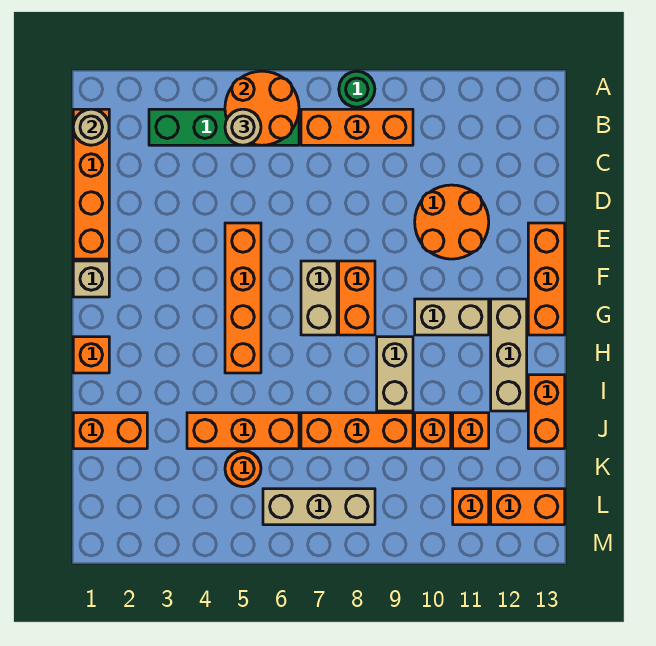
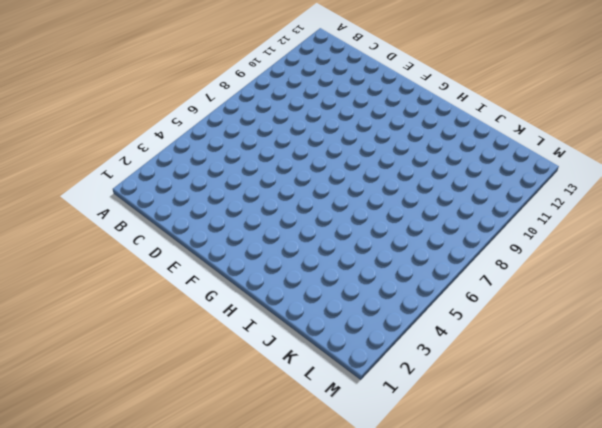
none -> green round brick A8 level 1
none -> orange brick B1:E1 level 1
none -> green brick B3:B6 level 1

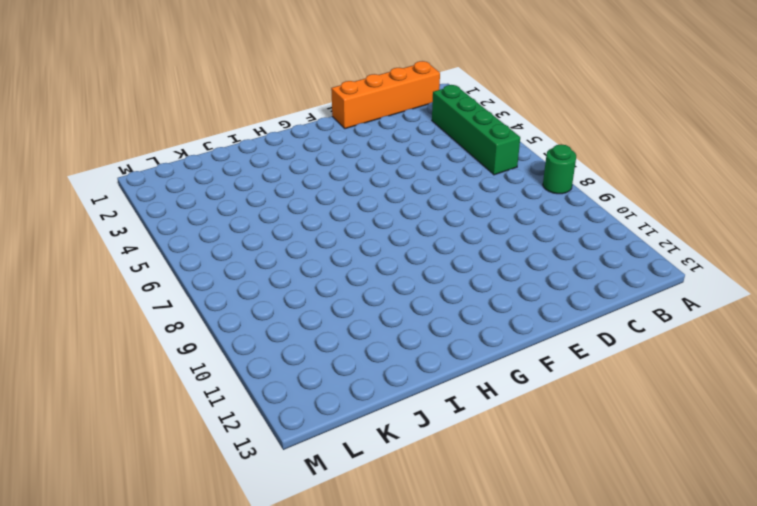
none -> orange brick B7:B9 level 1
none -> orange round brick D10:E11 level 1
none -> orange brick E5:H5 level 1

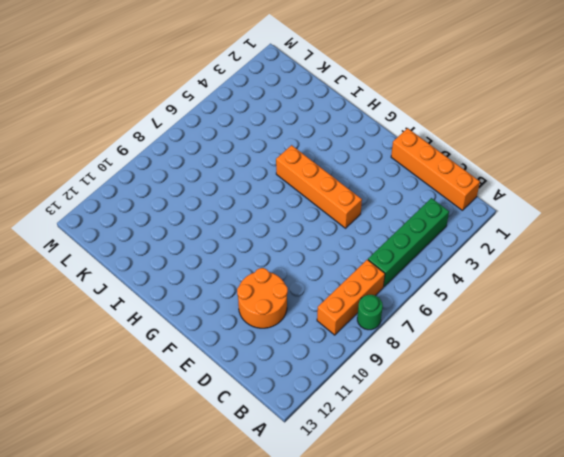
none -> orange brick E13:G13 level 1
none -> tan brick F1 level 1
none -> tan brick F7:G7 level 1

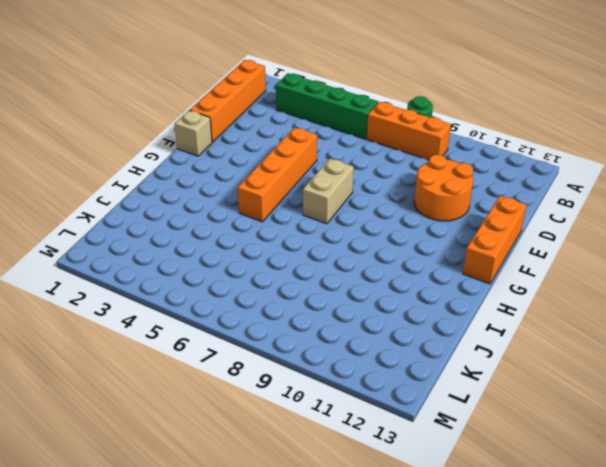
none -> orange brick F8:G8 level 1
none -> tan brick G10:G11 level 1
none -> tan brick G12:I12 level 1

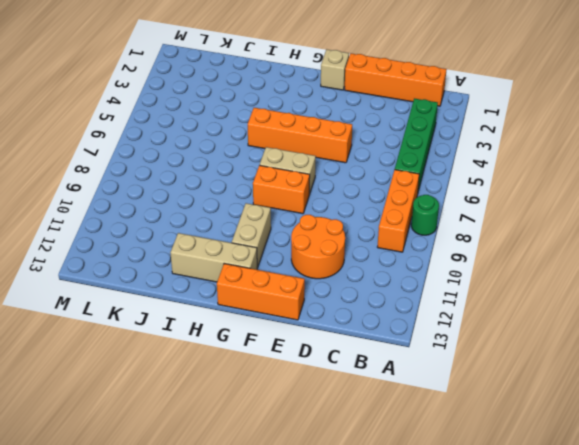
none -> orange brick H1 level 1
none -> tan brick H9:I9 level 1
none -> orange brick I13:J13 level 1

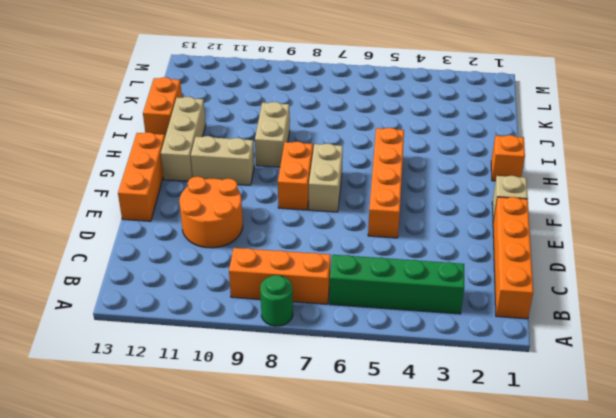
none -> orange brick J1:J2 level 1
none -> orange brick J4:J6 level 1
none -> orange brick J7:J9 level 1

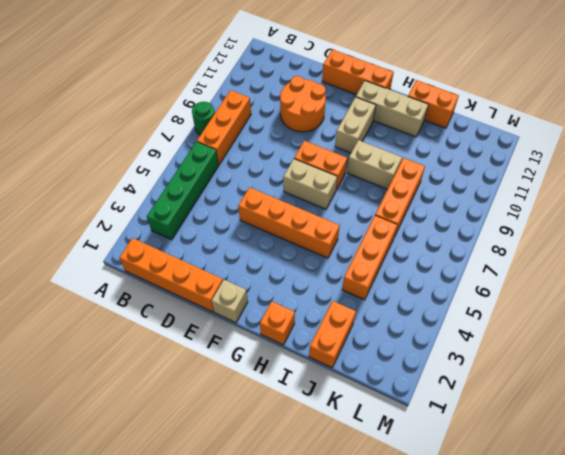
none -> orange brick J10 level 1
none -> orange brick J11 level 1
none -> orange round brick K5 level 1

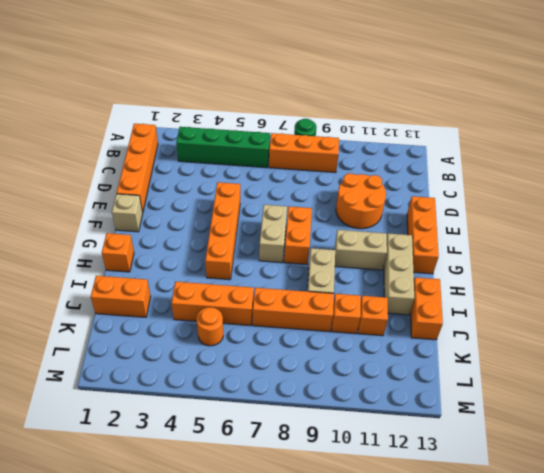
none -> tan brick L6:L8 level 1
none -> orange brick L11 level 1
none -> orange brick L12:L13 level 1

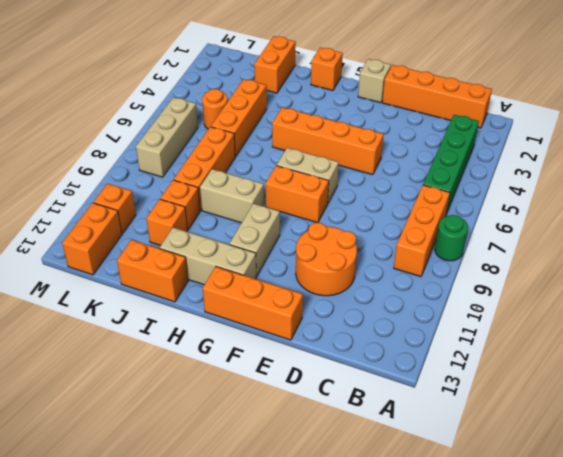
none -> orange round brick A5:B6 level 2
none -> tan round brick B1 level 2
none -> tan round brick B5 level 3

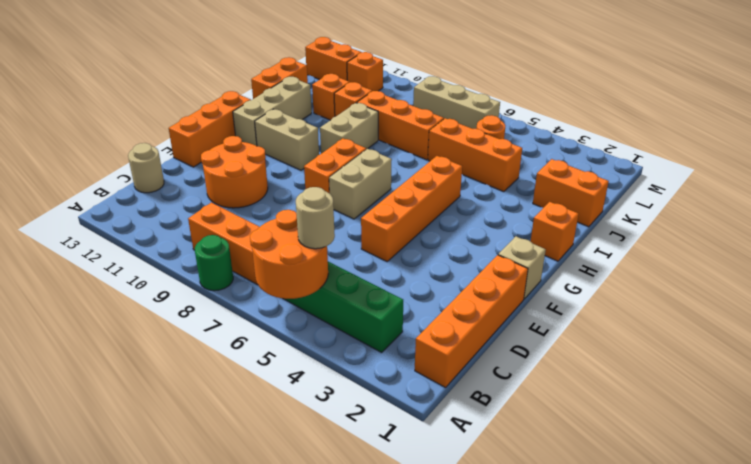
tan round brick C13 level 1 -> tan round brick B1 level 2

